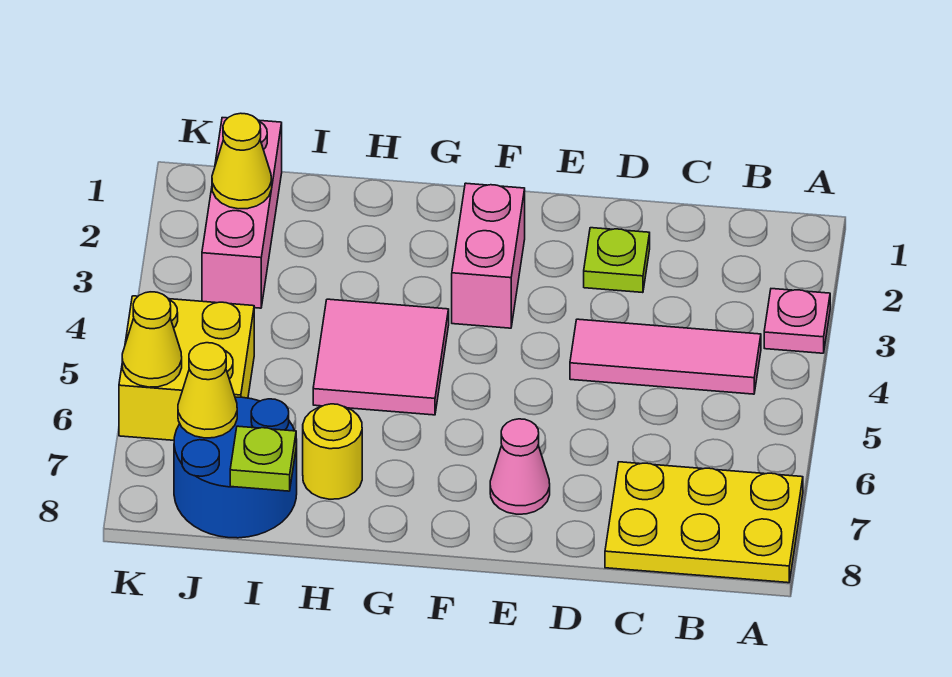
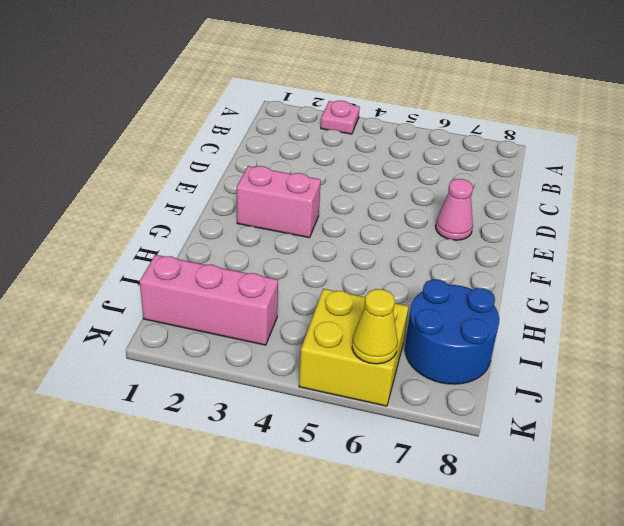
none -> yellow plate A7:C8 level 1
none -> pink tile B4:D4 level 1
none -> lime plate D2 level 1

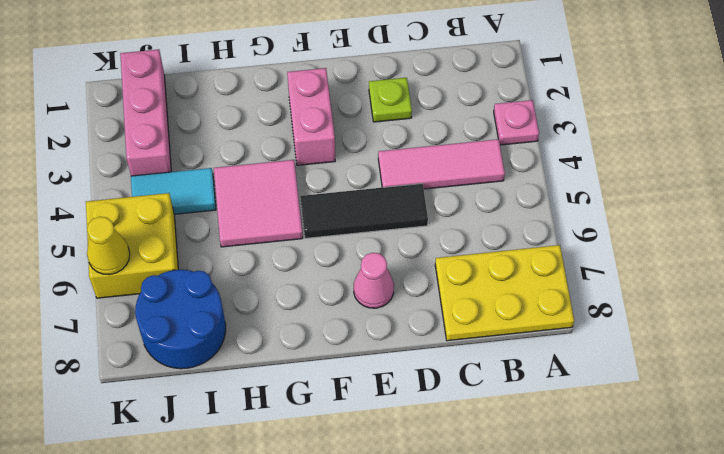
black tile D5:F5 level 1 -> none
cyan tile I4:J4 level 1 -> none
none -> yellow round brick H7 level 1
none -> lime plate I8 level 2
none -> yellow cone J2 level 2

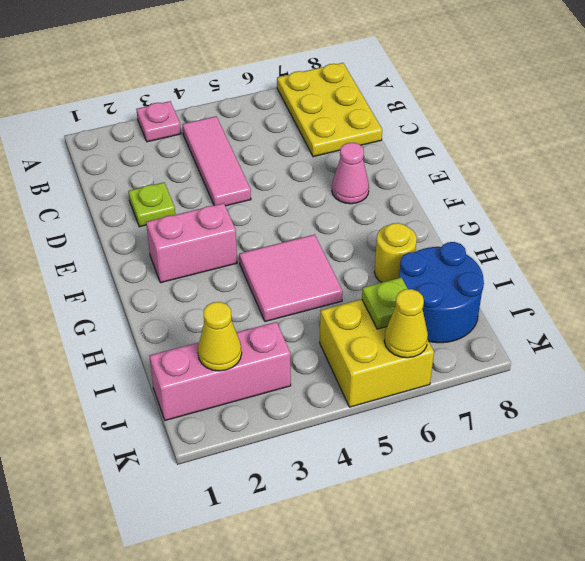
lime plate J6 level 2 -> lime plate I8 level 2
none -> yellow cone J7 level 2

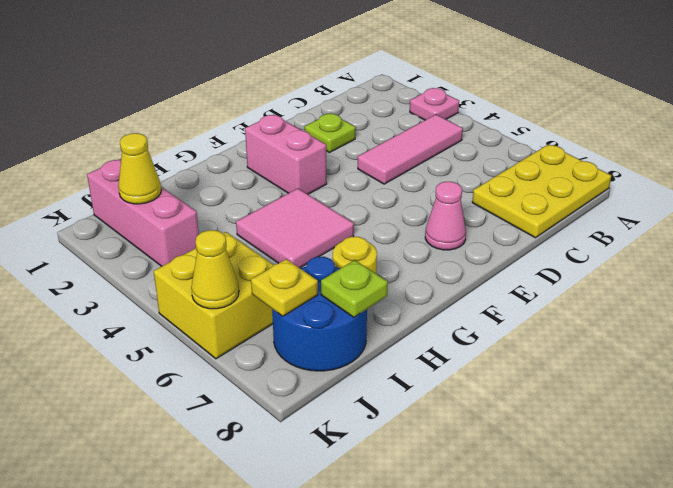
yellow plate J7 level 2 -> yellow cone J7 level 2

